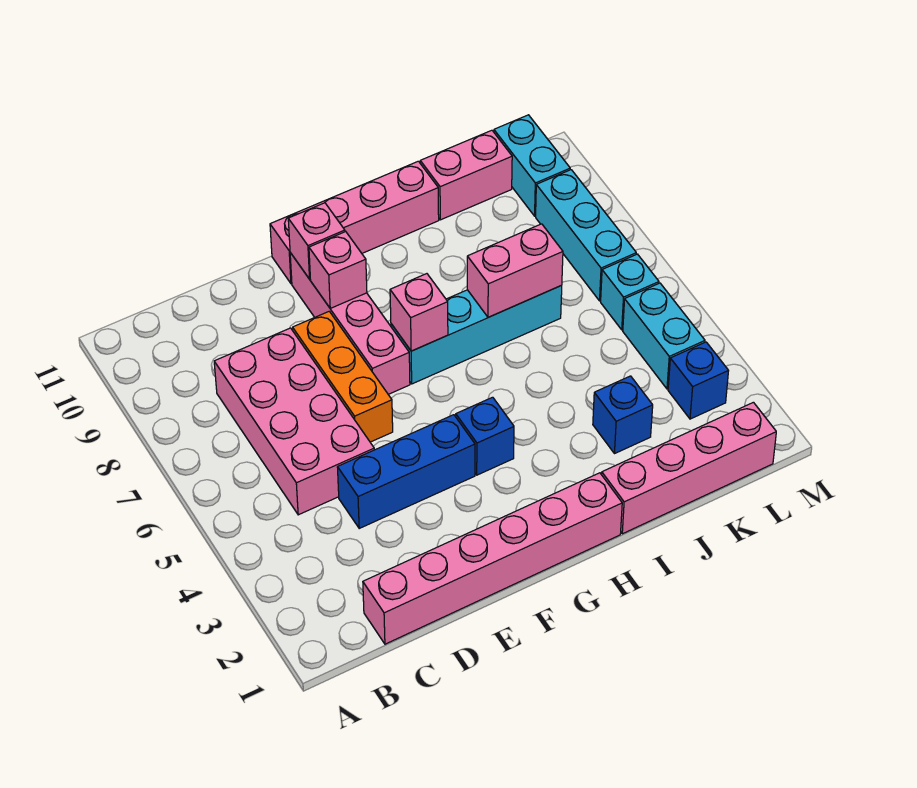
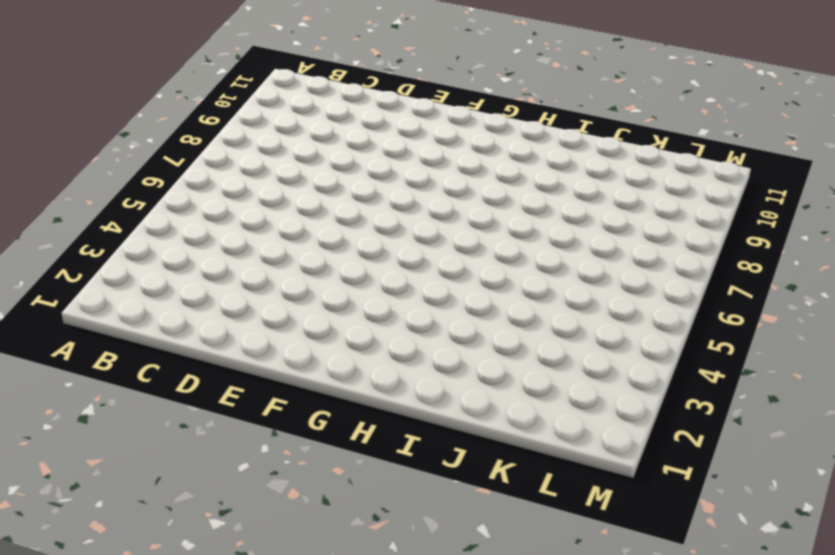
none -> pink brick C1:H1 level 1
none -> pink brick C5:D8 level 1
none -> blue brick D4:F4 level 1

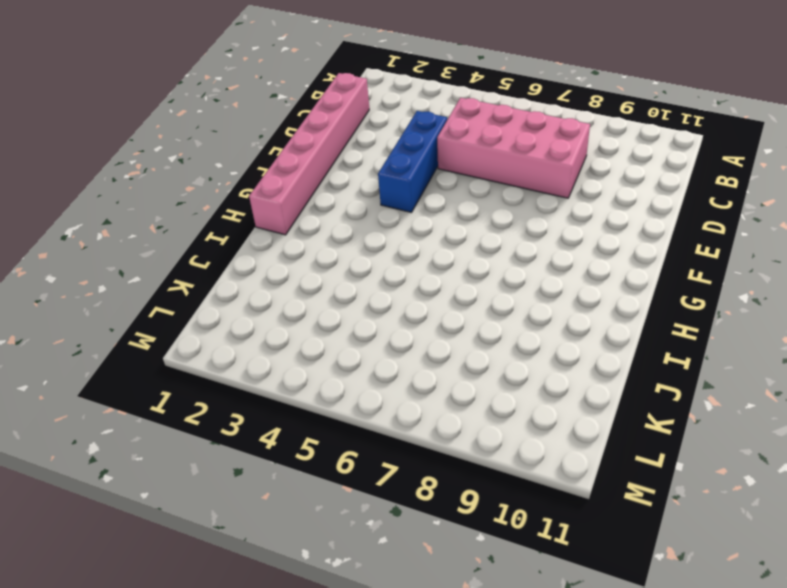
none -> orange brick E6:E8 level 1
none -> pink brick F7:F10 level 1
none -> pink brick F11:I11 level 1

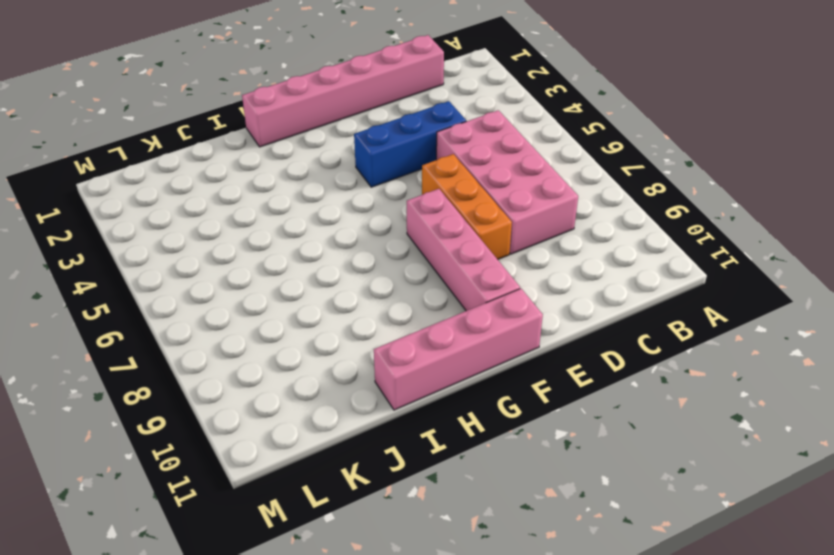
none -> blue brick G4 level 1
none -> cyan brick G7:J7 level 1
none -> pink brick I1:L1 level 1

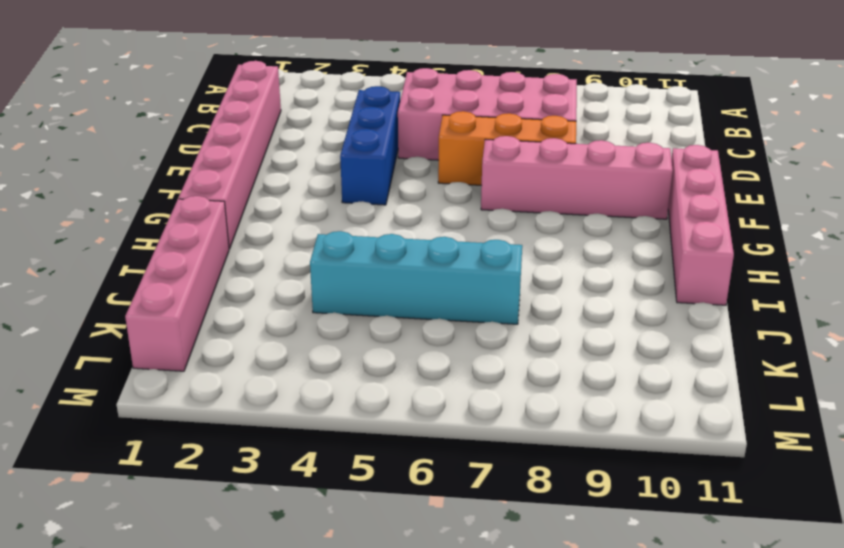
cyan brick J4:J7 level 1 -> cyan brick G7:J7 level 1
none -> blue brick G4 level 1
none -> blue brick J3 level 1
none -> pink brick J11:K11 level 1

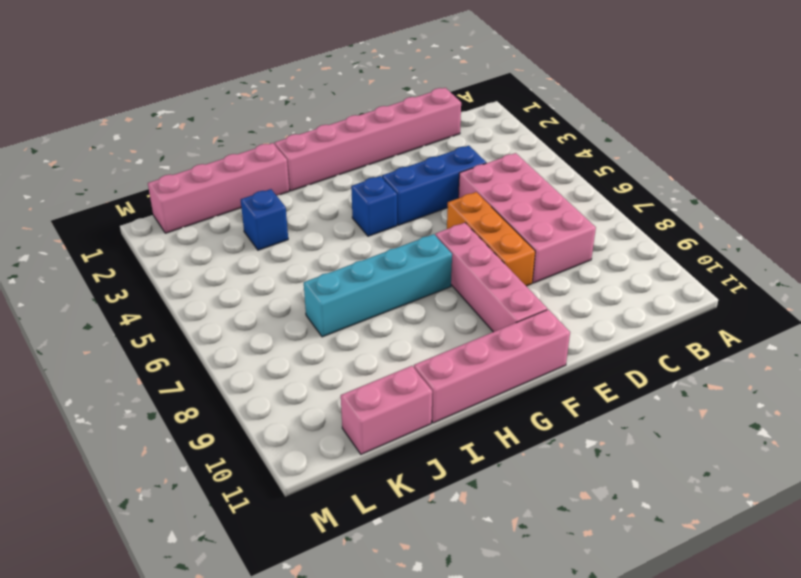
none -> blue brick L3 level 1
none -> cyan brick L4:L5 level 1
none -> cyan brick L6 level 1

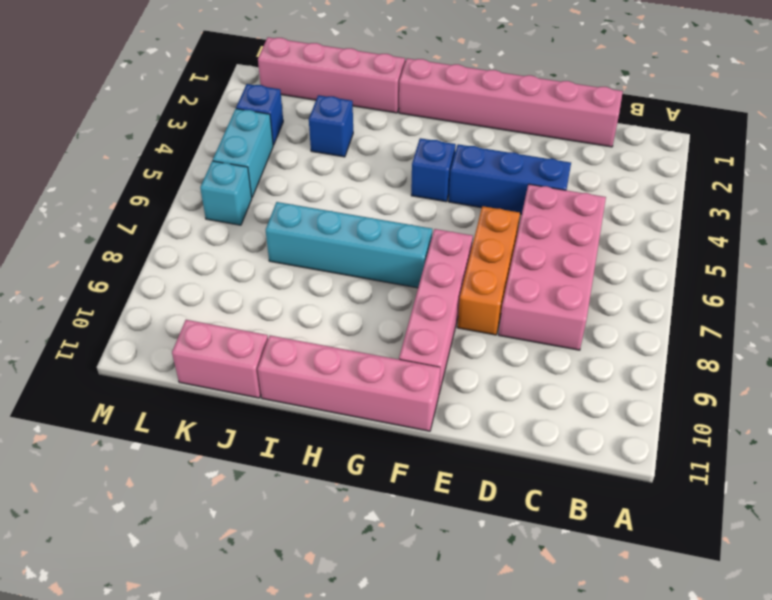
none -> cyan brick L7:L9 level 1
none -> cyan brick L10:L11 level 1
none -> pink brick F9 level 2

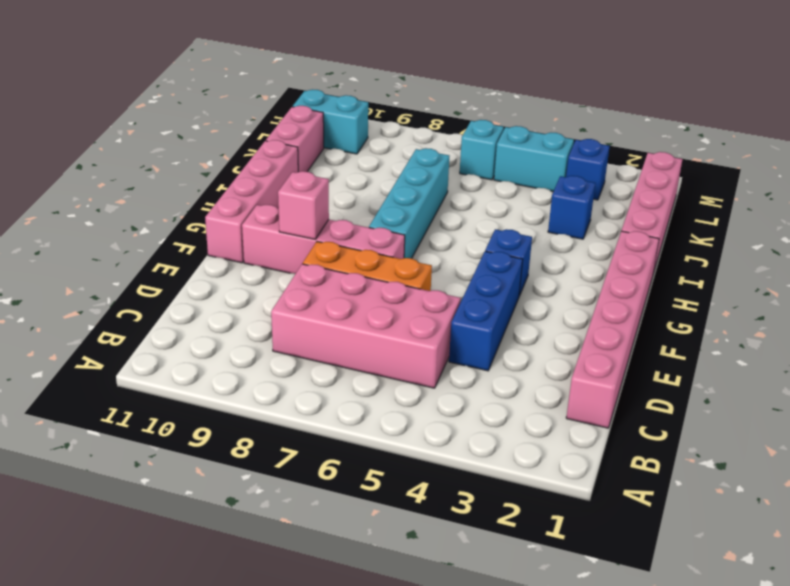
none -> cyan brick L7:L9 level 1
none -> pink brick F10 level 2
none -> pink brick G7 level 2

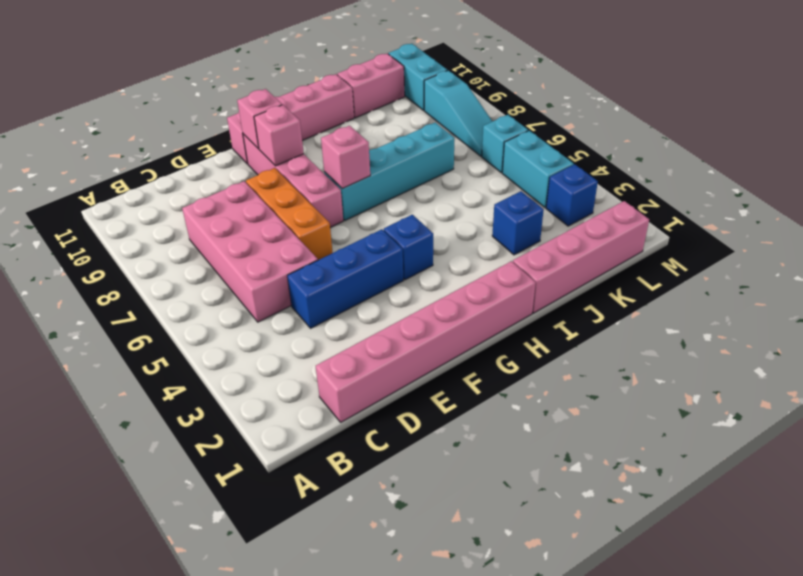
cyan slope L7:L9 level 1 top 9 -> cyan brick L7:L9 level 1
none -> pink brick I7:J7 level 2

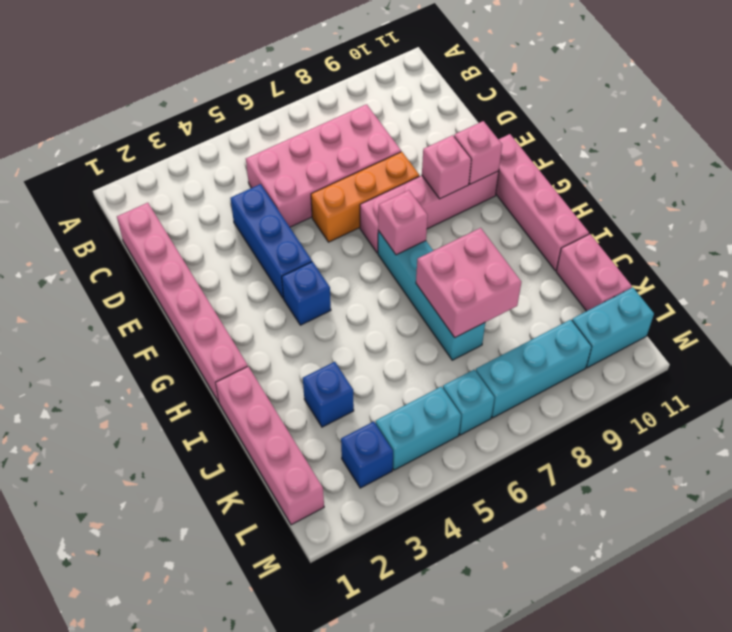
pink brick I7:J8 level 2 -> pink brick I7:J7 level 2

